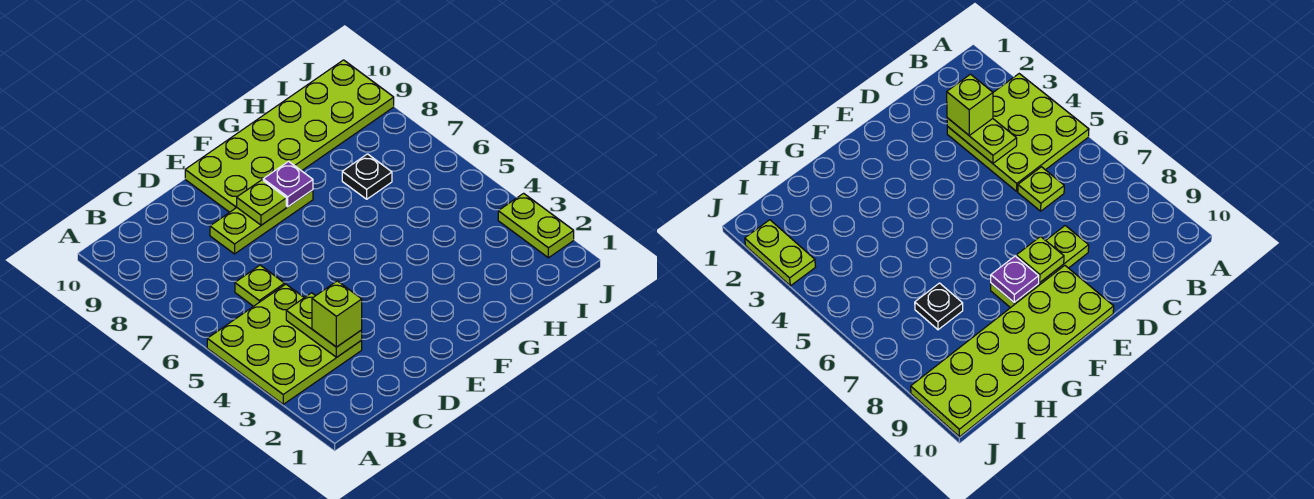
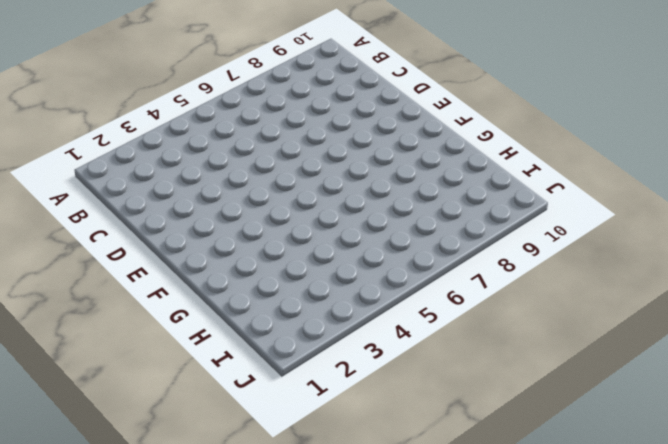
none -> lime plate A3:C5 level 1
none -> lime plate C6 level 1

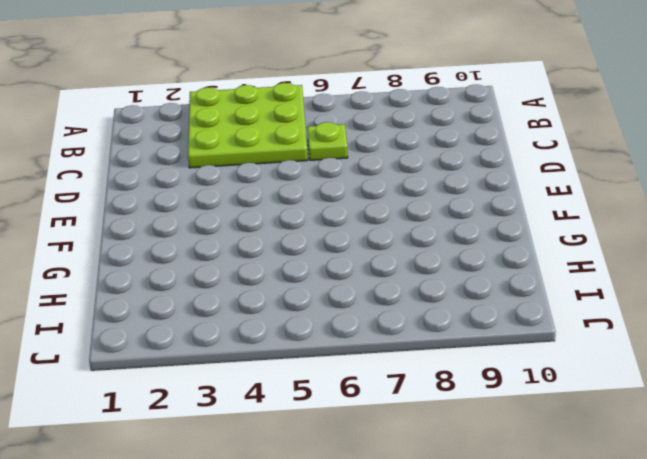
none -> lime plate D8:F8 level 1
none -> lime plate E9:J10 level 1

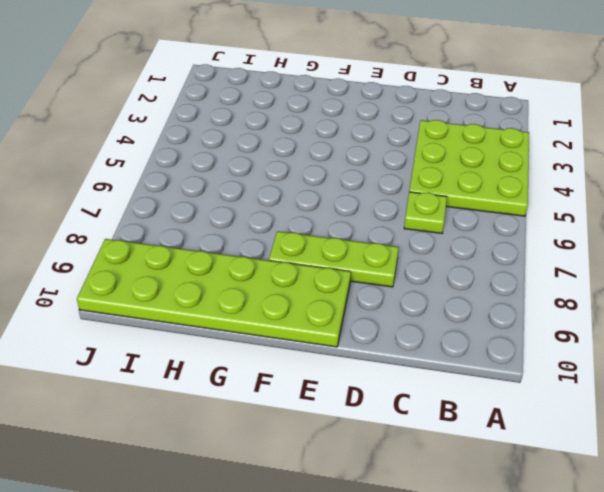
none -> black plate H7 level 1
none -> lime plate J2:J3 level 1

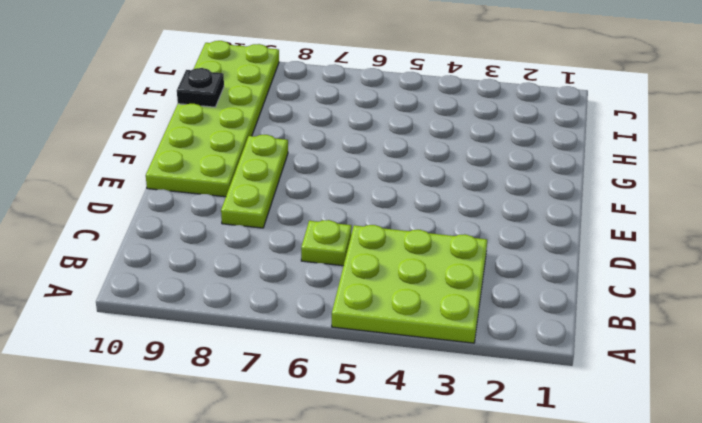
black plate H10 level 2 -> black plate H7 level 1
none -> lime plate J2:J3 level 1
none -> lime plate C3:C4 level 2

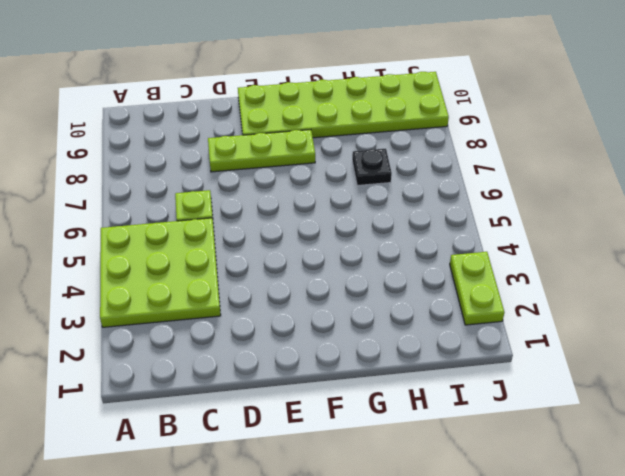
none -> lime plate C3:C4 level 2
none -> lime plate E8 level 2

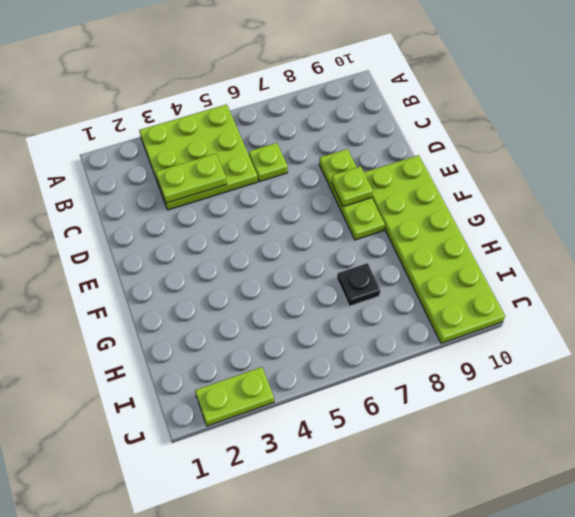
none -> purple plate F8 level 2
none -> lime brick C3 level 3

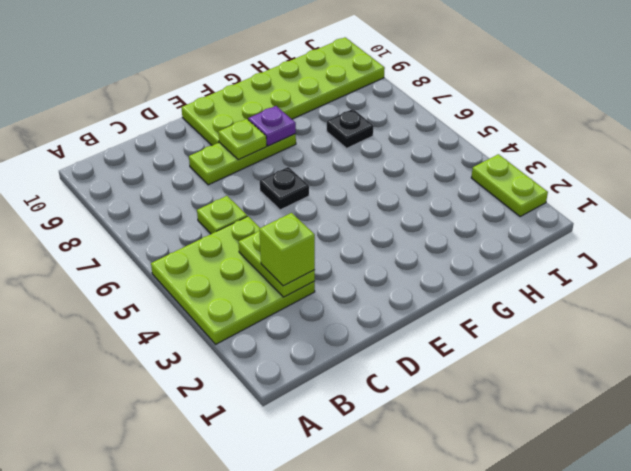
black plate E6 level 1 -> none

